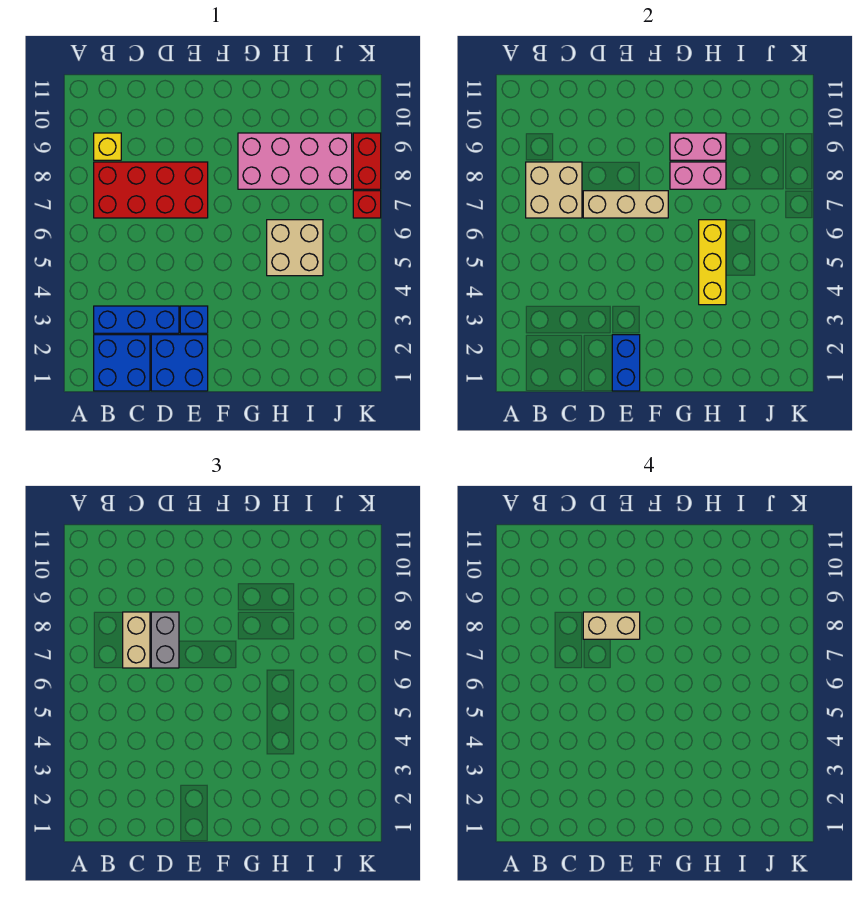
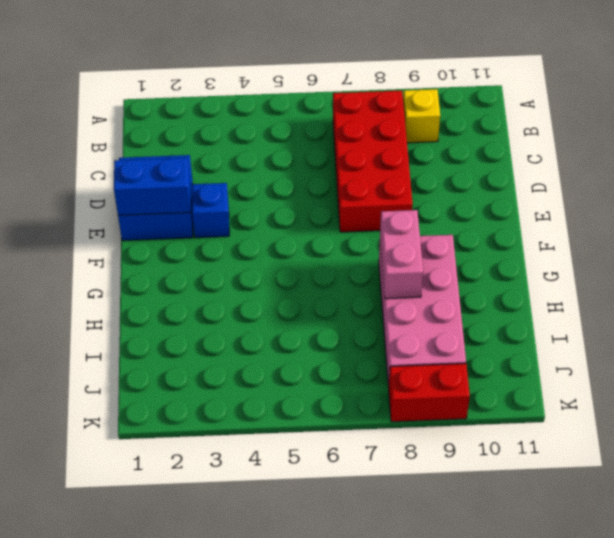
none -> blue brick B1:C2 level 1
none -> blue brick B3:D3 level 1
none -> tan brick H5:I6 level 1

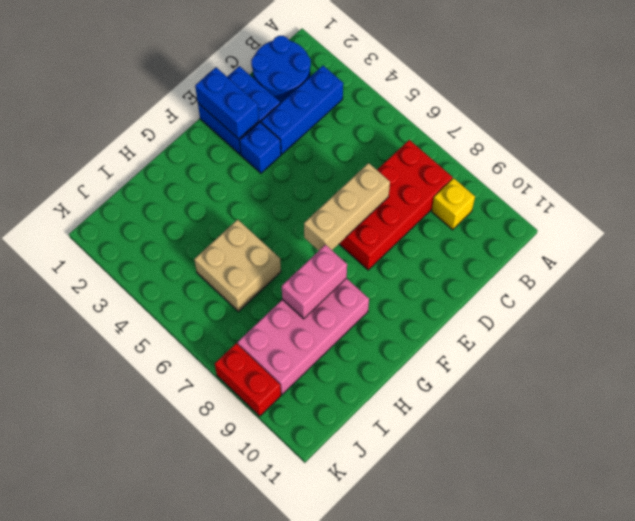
blue round brick B1:C2 level 1 -> blue brick B1:C2 level 1
none -> red brick K7 level 1
none -> tan brick B7:C8 level 2
none -> pink brick G9:H9 level 2

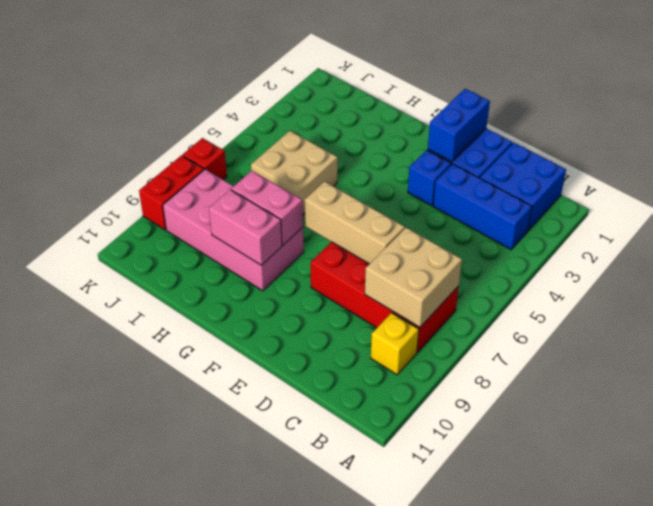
none -> yellow brick H4:H6 level 2
none -> tan brick C7:C8 level 3
none -> grey brick D7:D8 level 3

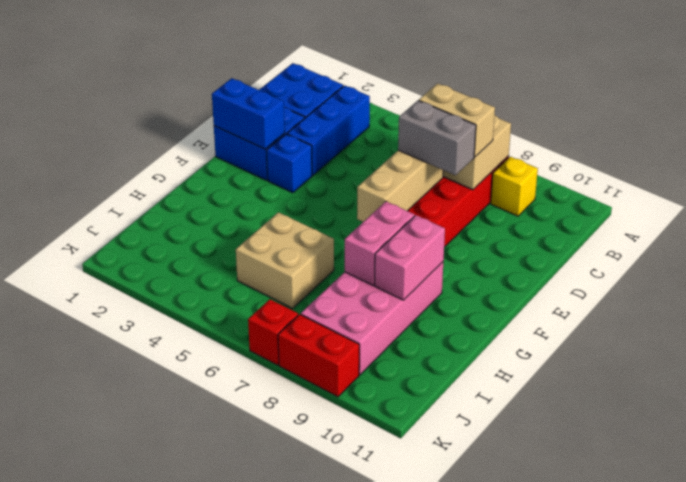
none -> yellow brick H4:H6 level 2
none -> tan brick D8:E8 level 4

